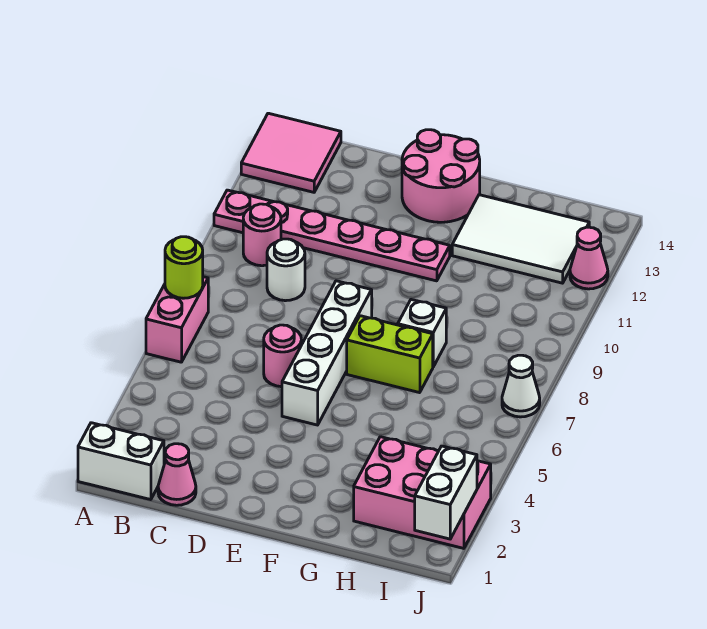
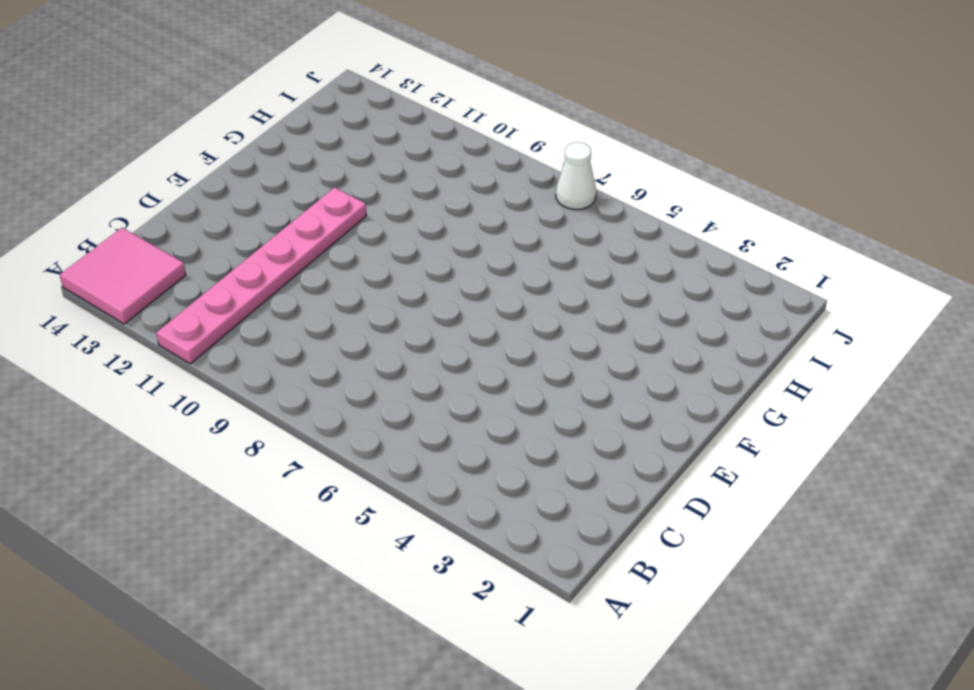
none -> white brick A1:B1 level 1
none -> pink brick A6:A7 level 1
none -> pink round brick B10 level 1

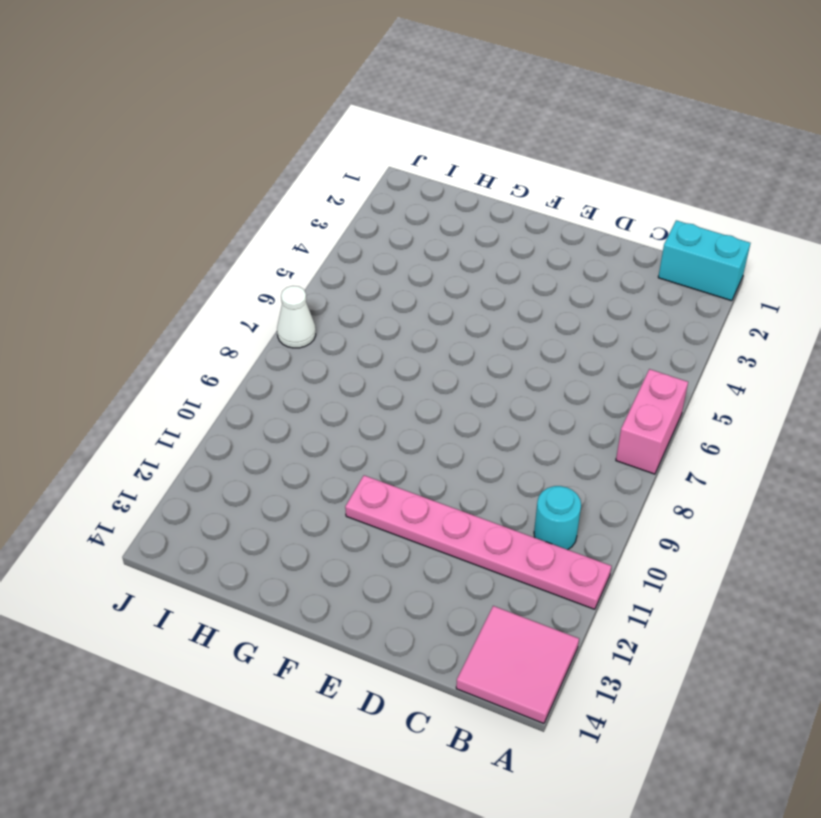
cyan brick A1:B1 level 1 -> white brick A1:B1 level 1
cyan round brick B10 level 1 -> pink round brick B10 level 1
none -> pink cone C1 level 1
none -> white round brick C9 level 1
none -> pink round brick D6 level 1

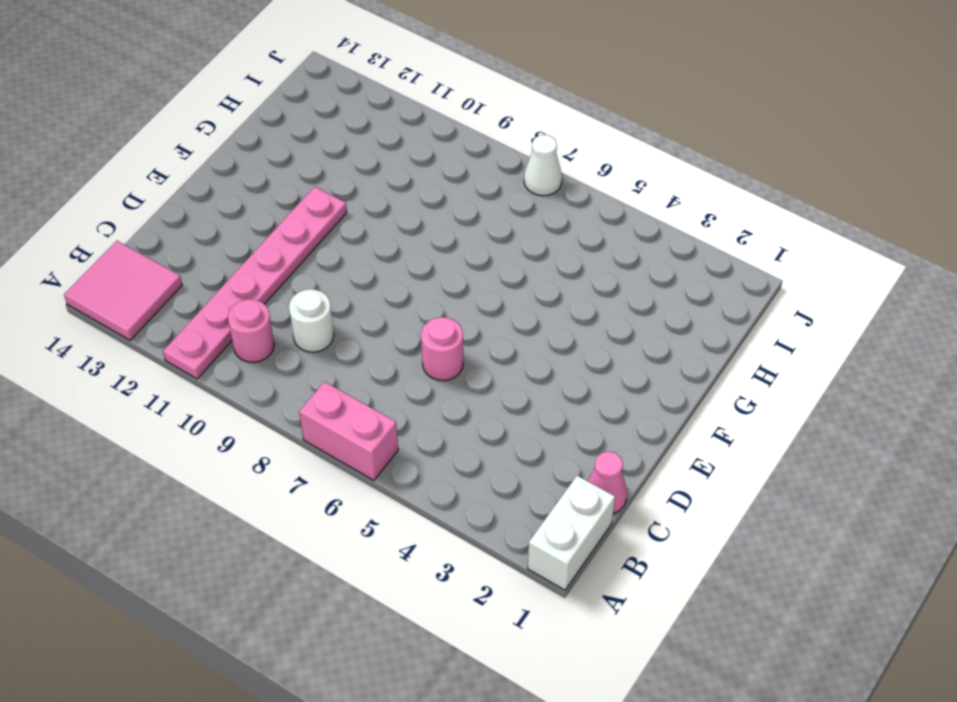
none -> white brick E5:E8 level 1
none -> pink round brick E13:F14 level 1
none -> lime brick F7:G7 level 1

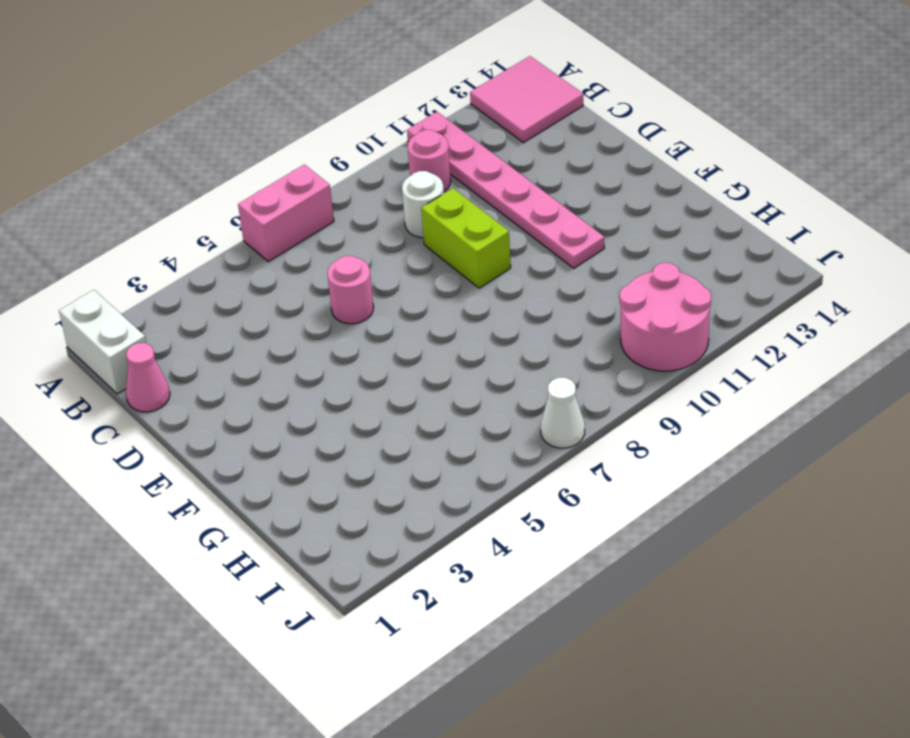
lime brick D9:E9 level 1 -> lime brick F7:G7 level 1
pink round brick I10:J11 level 1 -> pink round brick E13:F14 level 1
none -> white brick E5:E8 level 1
none -> white brick G8 level 1
none -> white tile G12:I13 level 1

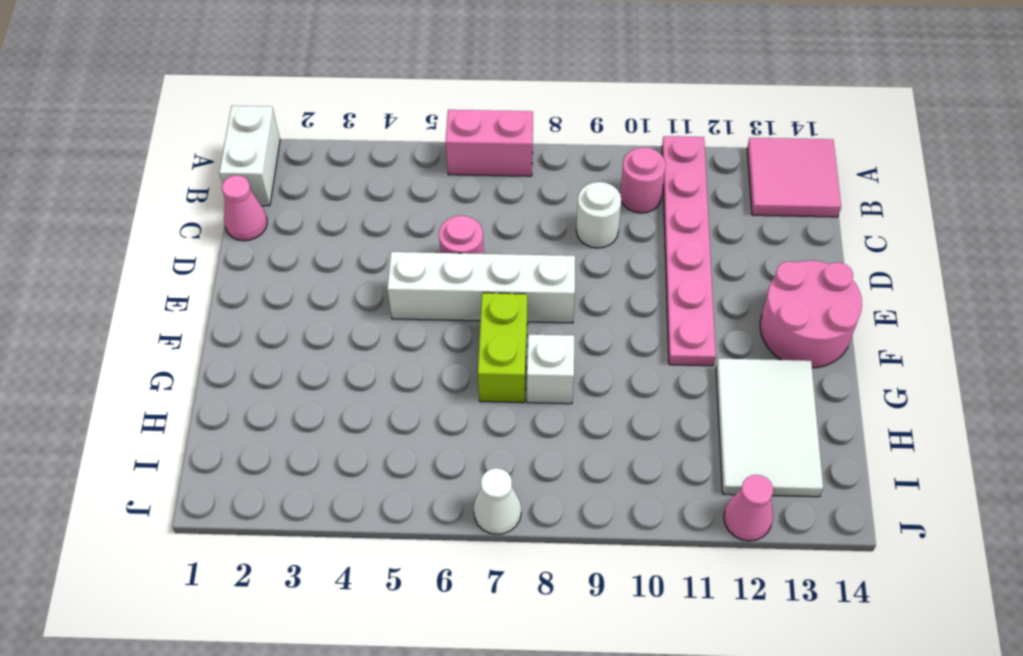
none -> pink brick H2:J3 level 1
none -> lime round brick A7 level 2
none -> white brick J1:J2 level 2

